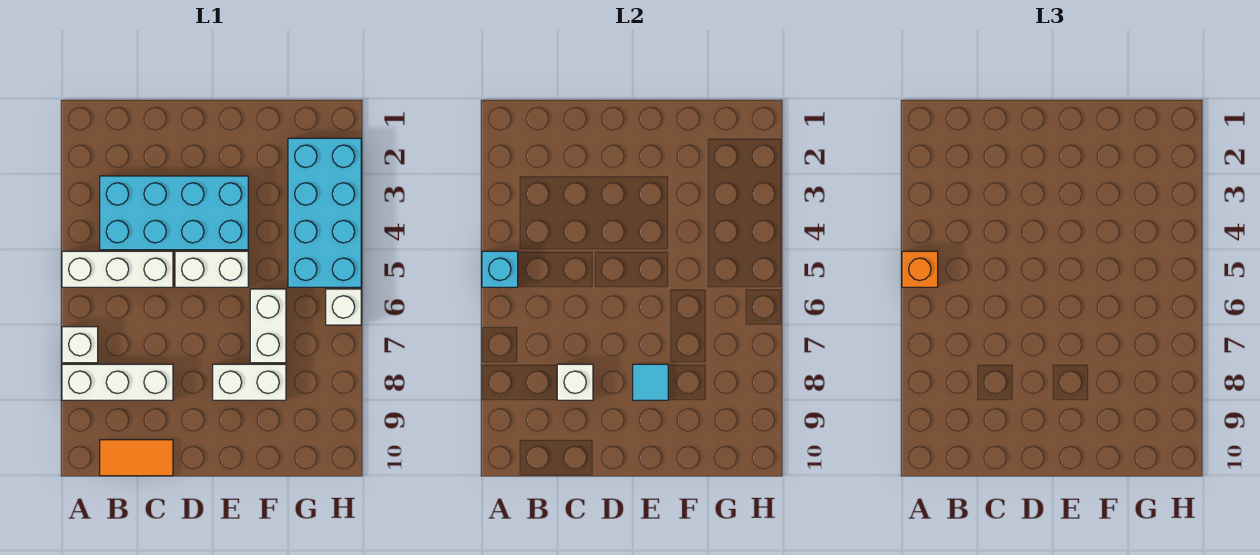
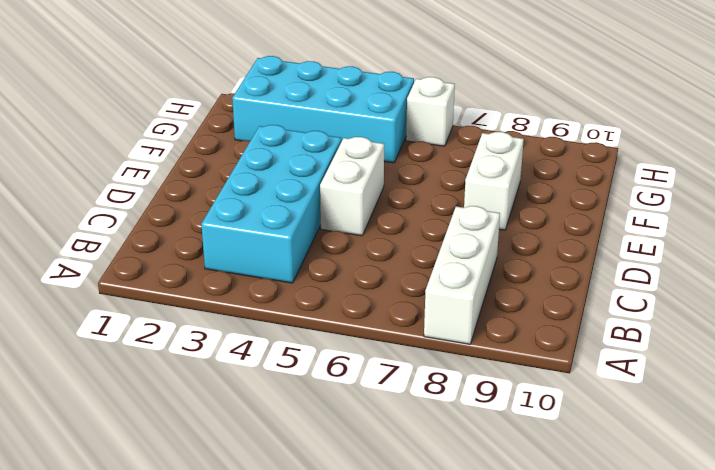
none -> white brick A5:C5 level 1
none -> white brick A7 level 1
none -> orange tile B10:C10 level 1

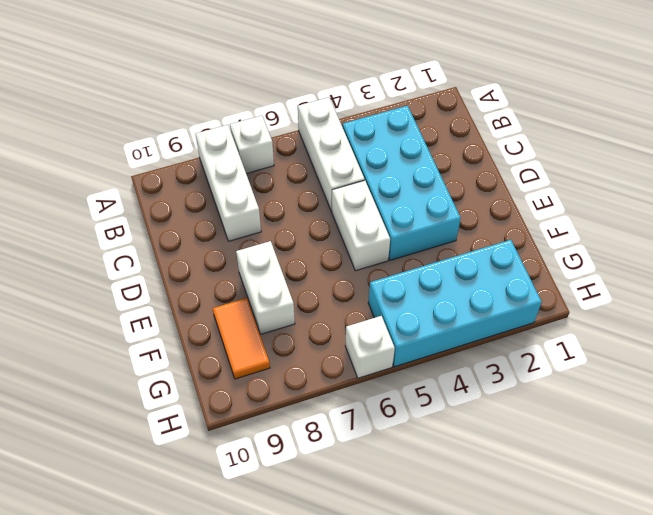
orange tile F9:G9 level 1 -> orange tile B10:C10 level 1
none -> white brick F6:F7 level 1
none -> cyan brick A5 level 2
none -> white brick C8 level 2

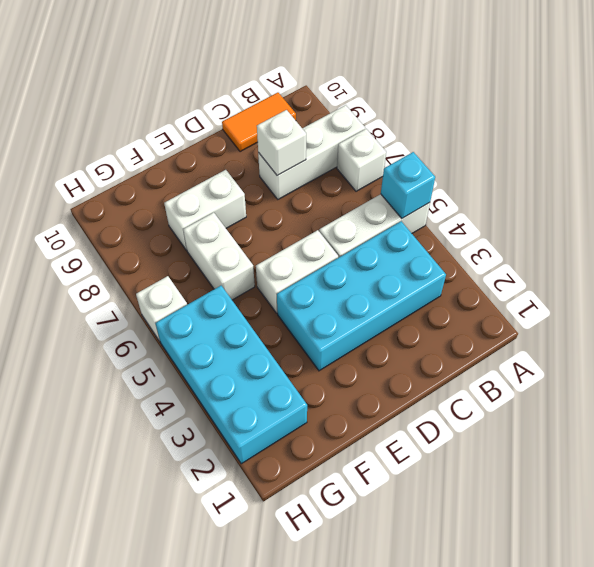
none -> cyan tile E8 level 2
none -> orange brick A5 level 3

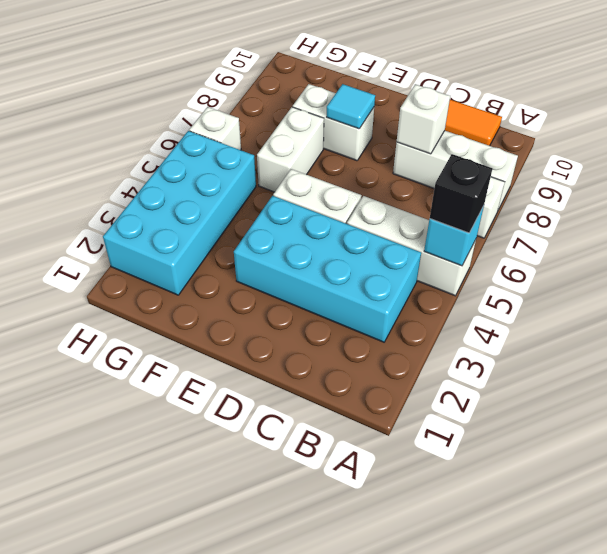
black brick A5 level 3 -> orange brick A5 level 3

